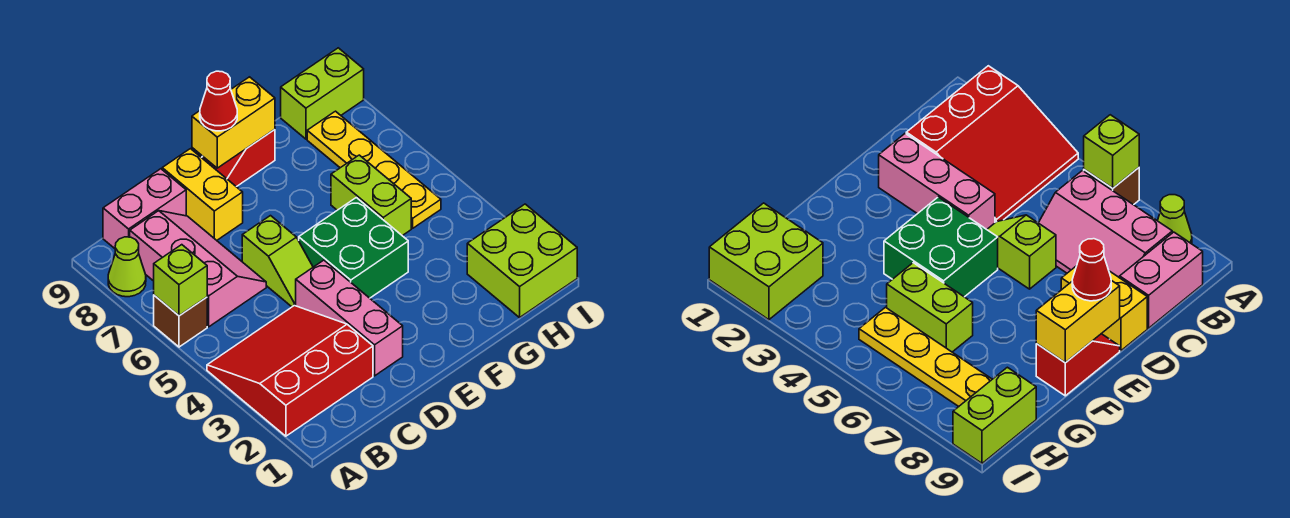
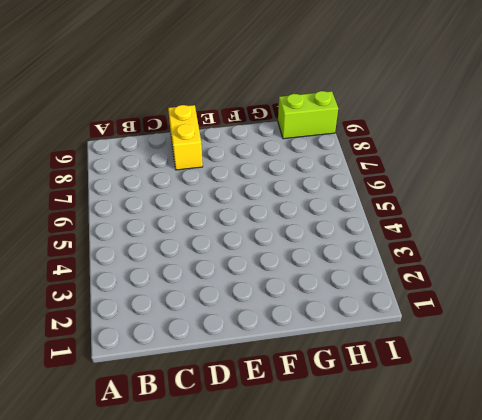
none -> red slope A2:C4 level 1 top 2
none -> brown brick A6 level 1
none -> lime cone A8 level 1

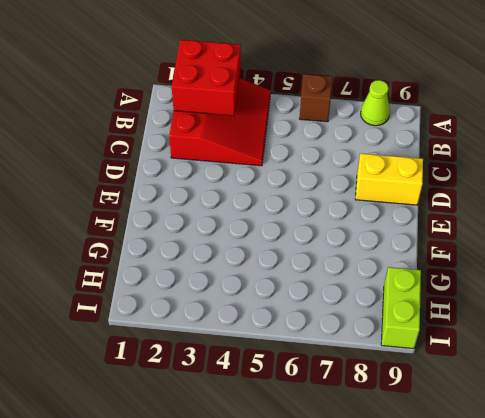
red brick A2:B3 level 2 -> none
none -> pink slope B6:C8 level 1 top B
none -> pink brick B9:C9 level 1
none -> pink brick D2:D4 level 1

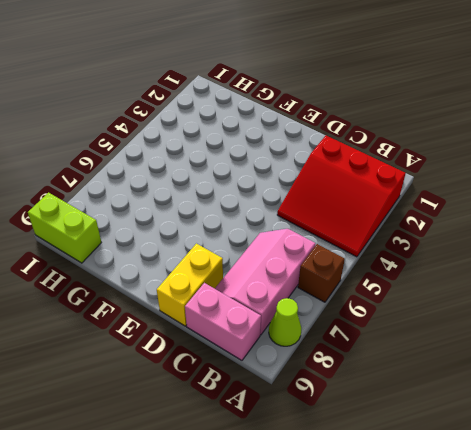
none -> pink brick D2:D4 level 1
none -> lime slope D5:D6 level 1 top 6
none -> green brick E4:F5 level 1

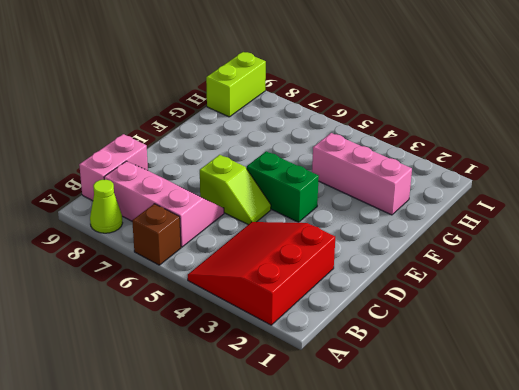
green brick E4:E5 level 1 -> green brick E4:F5 level 1
pink brick G2:G4 level 1 -> pink brick D2:D4 level 1
none -> yellow brick D8:D9 level 1
none -> red slope E9:F9 level 1 top F
none -> lime brick G5:G6 level 1

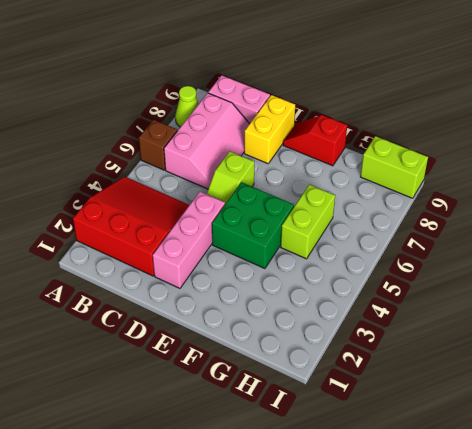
none -> lime brick H1:I2 level 1
none -> yellow plate H5:H8 level 1
none -> lime brick A6 level 2

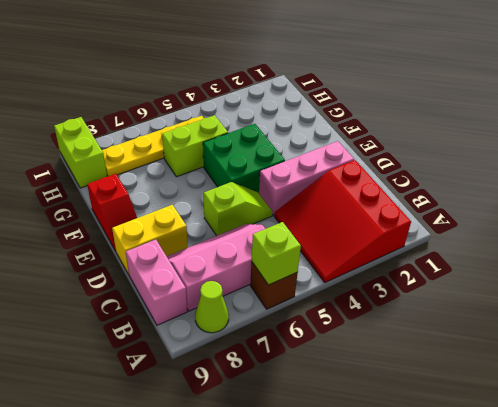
none -> lime brick H1:I2 level 1
none -> yellow brick E9:F9 level 2
none -> red cone E9 level 3

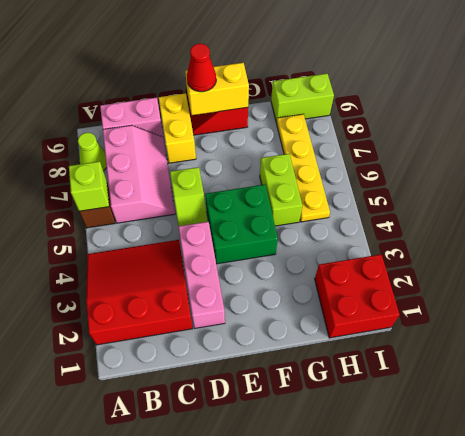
red brick H1:I2 level 1 -> lime brick H1:I2 level 1

